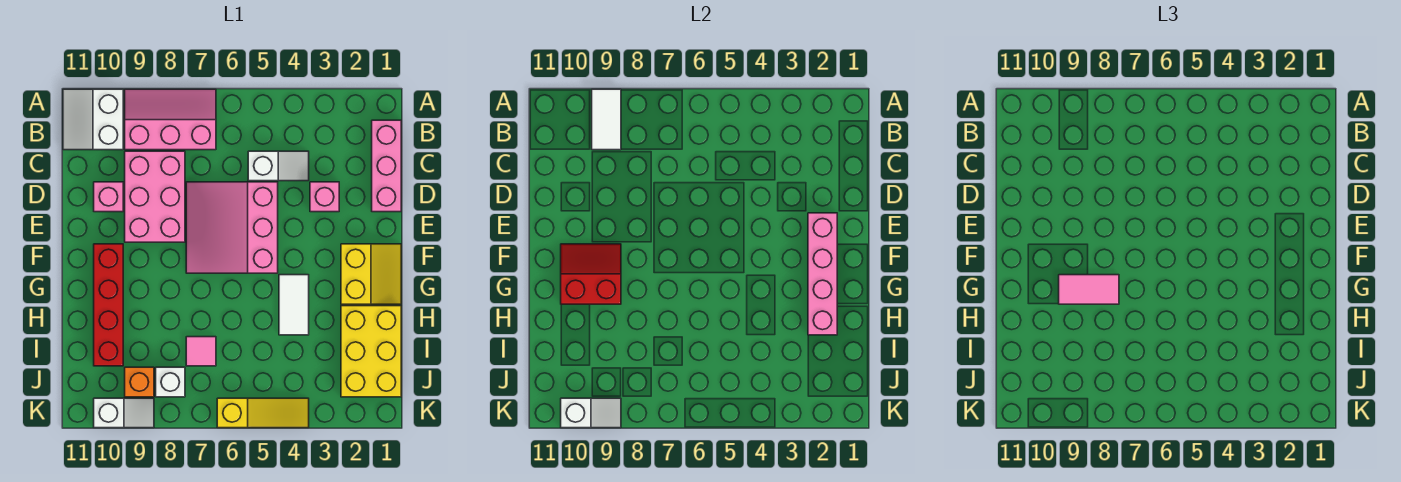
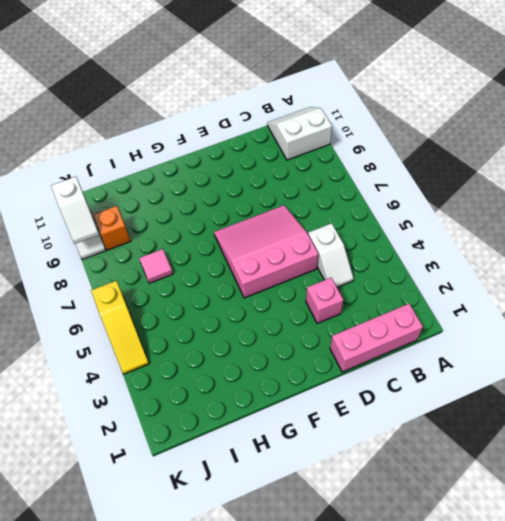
none -> pink slope A7:B9 level 1 top B
none -> pink brick C8:E9 level 1
none -> pink brick D10 level 1

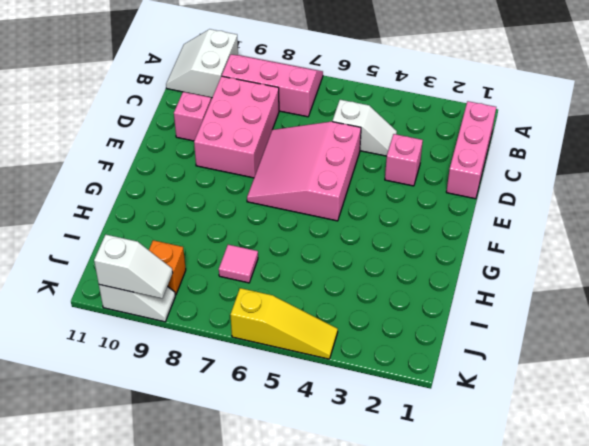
none -> yellow slope F1:G2 level 1 top 2
none -> red brick F10:I10 level 1
none -> white tile G4:H4 level 1

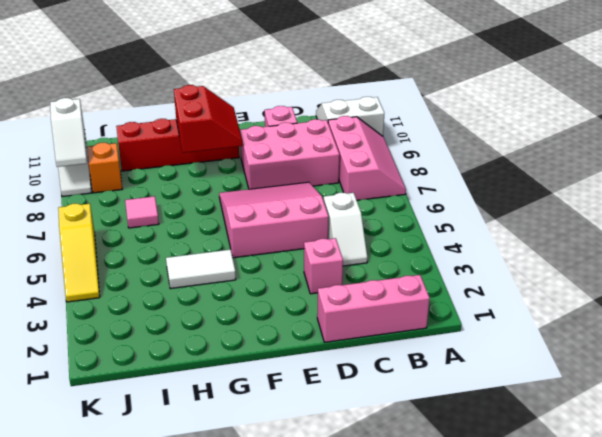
none -> yellow slope F1:G2 level 1 top 2
none -> yellow brick H1:J2 level 1
none -> white brick J8 level 1

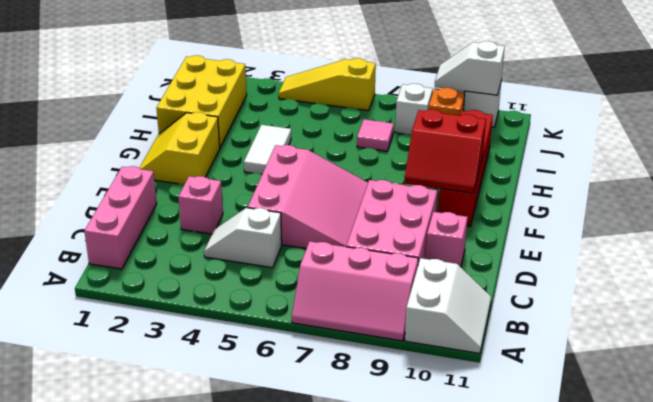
none -> white tile A9:B9 level 2
none -> pink brick E2:H2 level 2
none -> pink tile G8:G9 level 3

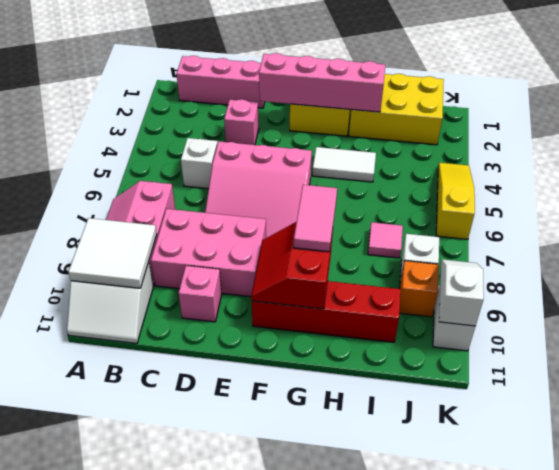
white tile A9:B10 level 2 -> white tile A9:B9 level 2

